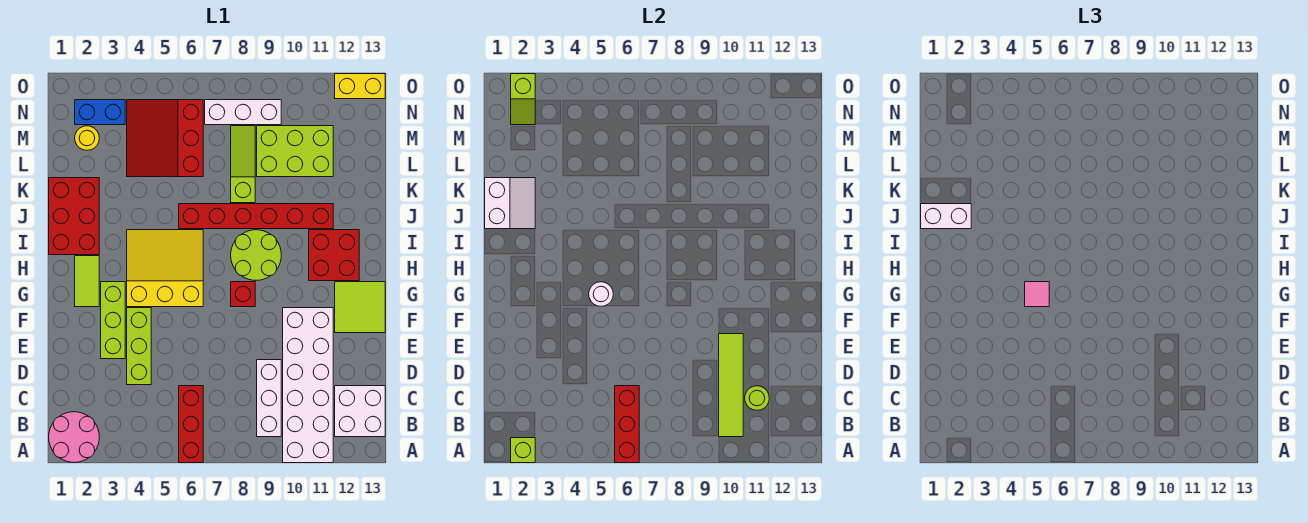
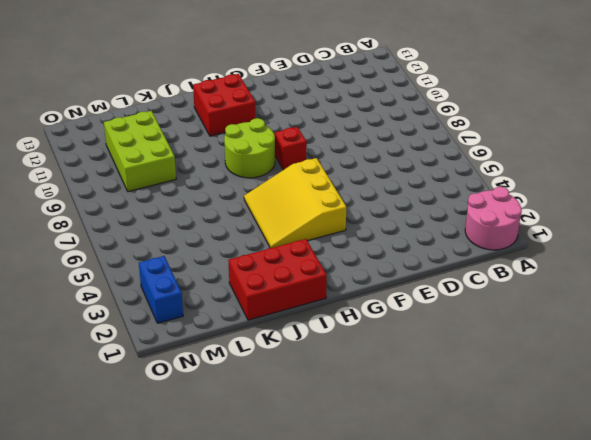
none -> red brick A6:C6 level 1
none -> white brick A10:F11 level 1
none -> white brick B9:D9 level 1
none -> white brick B12:C13 level 1

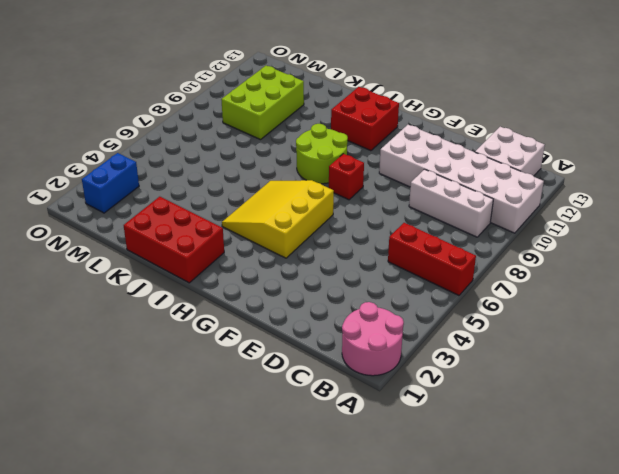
none -> lime brick D4:F4 level 1
none -> lime brick E3:G3 level 1
none -> lime tile F12:G13 level 1
none -> lime tile G2:H2 level 1

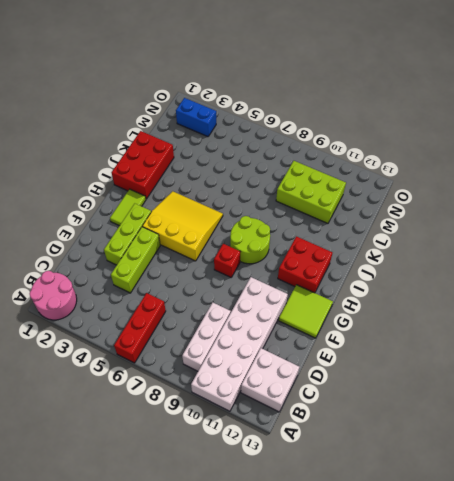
none -> red brick J6:J11 level 1
none -> lime slope K8:M8 level 1 top K
none -> red slope L4:N6 level 1 top 6
none -> yellow round brick M2 level 1

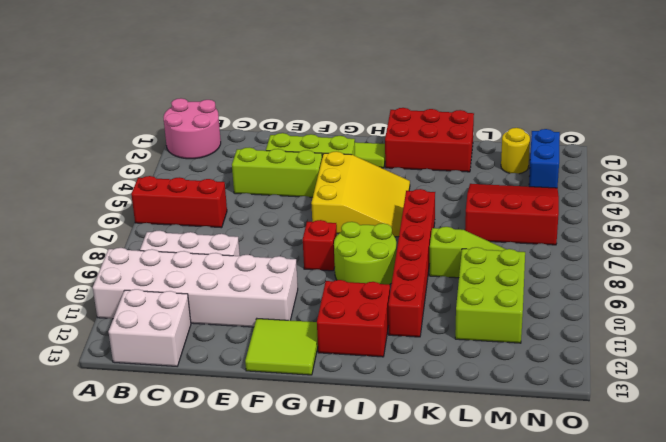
none -> white brick N7:N9 level 1
none -> yellow brick O12:O13 level 1
none -> lime brick A2 level 2
none -> red brick A6:C6 level 2

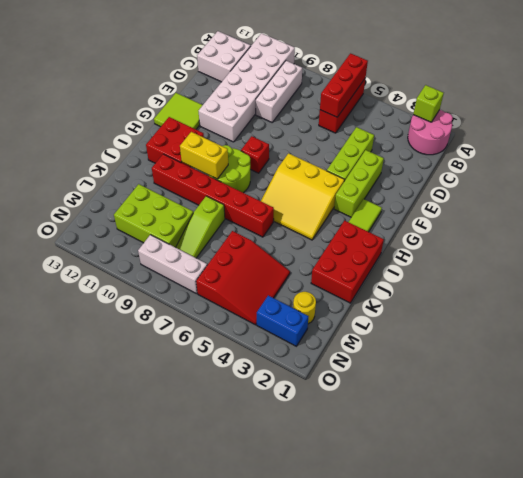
yellow brick I9:I10 level 2 -> yellow brick O12:O13 level 1
none -> lime tile B10:E10 level 2
none -> lime round brick C11 level 2
none -> white round brick G5 level 2
none -> white slope J1:K2 level 2 top 1

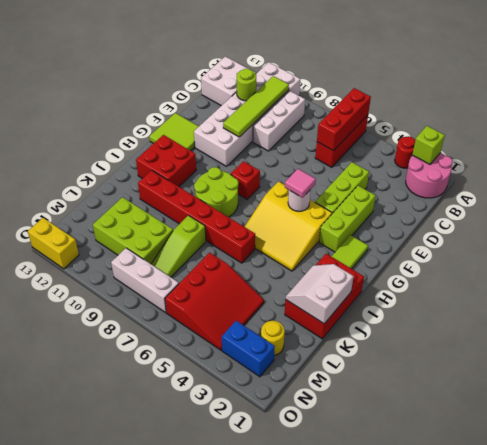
red round brick A3 level 1 -> none
none -> lime slope N2:O2 level 2 top O
none -> white brick J1:J2 level 3

